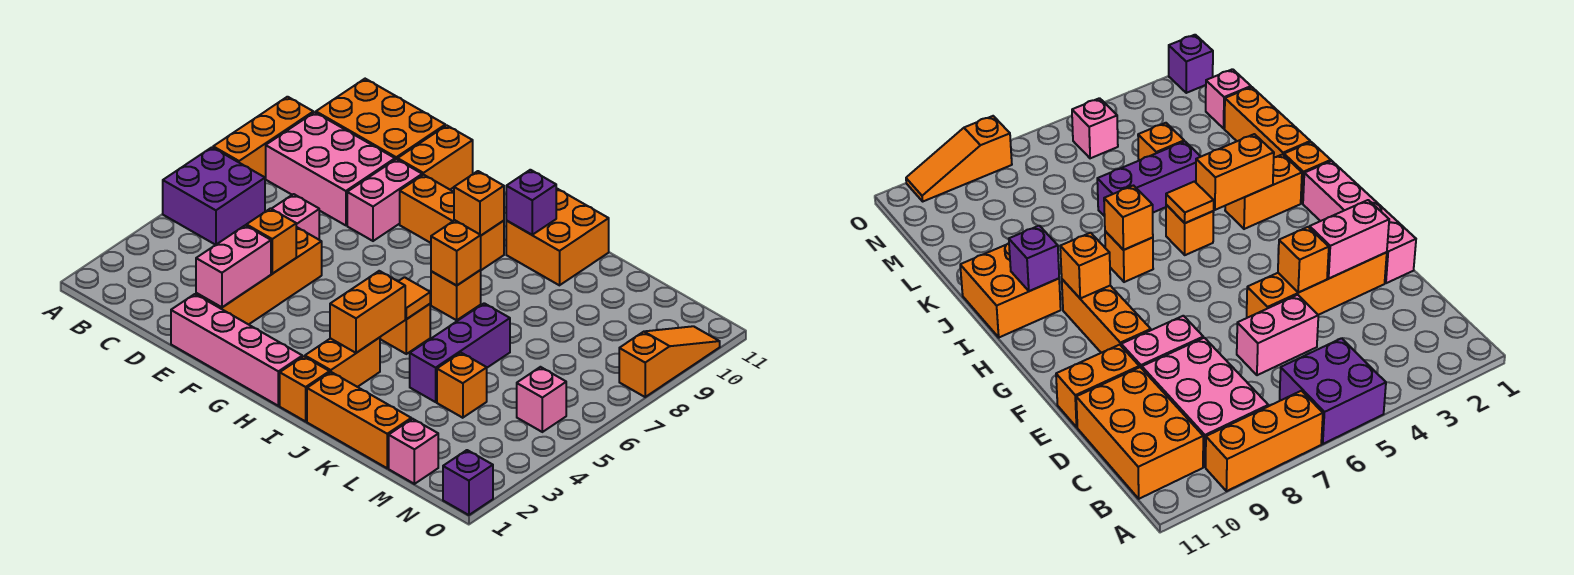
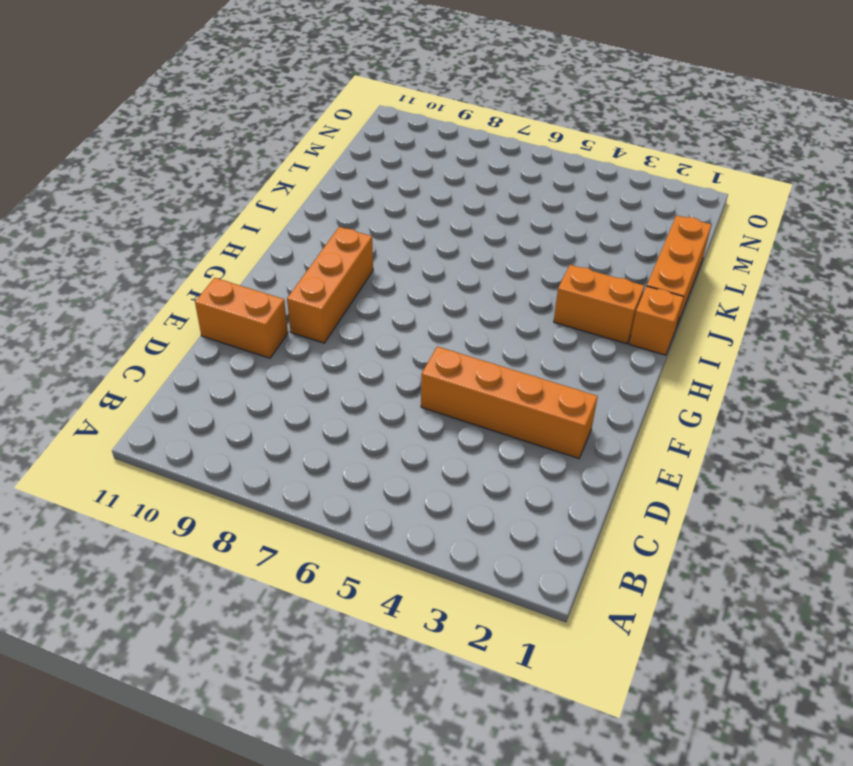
none -> purple brick A5:B6 level 1
none -> orange brick A7:A9 level 1
none -> pink brick B8:D9 level 1

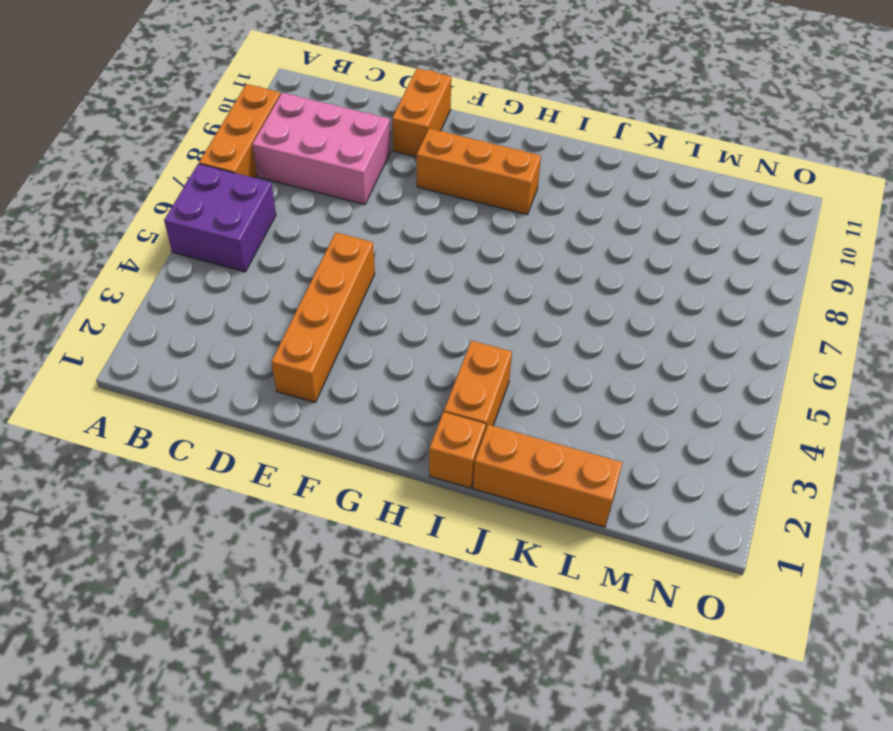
none -> orange brick B10:D11 level 1
none -> pink brick D5:D6 level 1
none -> pink brick E1:H1 level 1

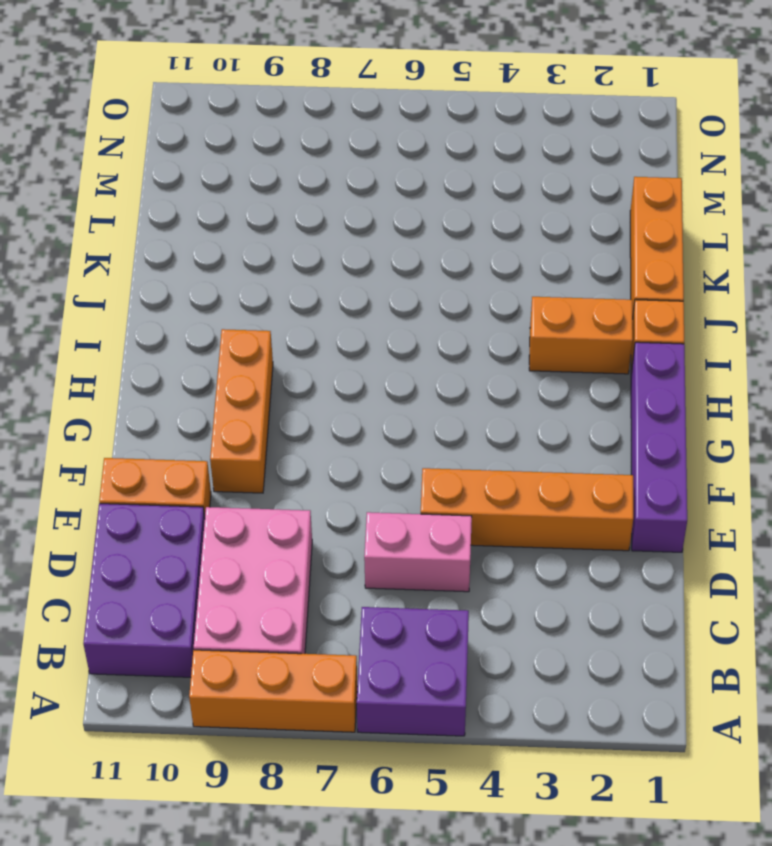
purple brick B10:D11 level 1 -> orange brick B10:D11 level 1
purple brick E1:H1 level 1 -> pink brick E1:H1 level 1
none -> pink brick E8:E9 level 1
none -> orange brick I5 level 1
none -> orange brick I7 level 1

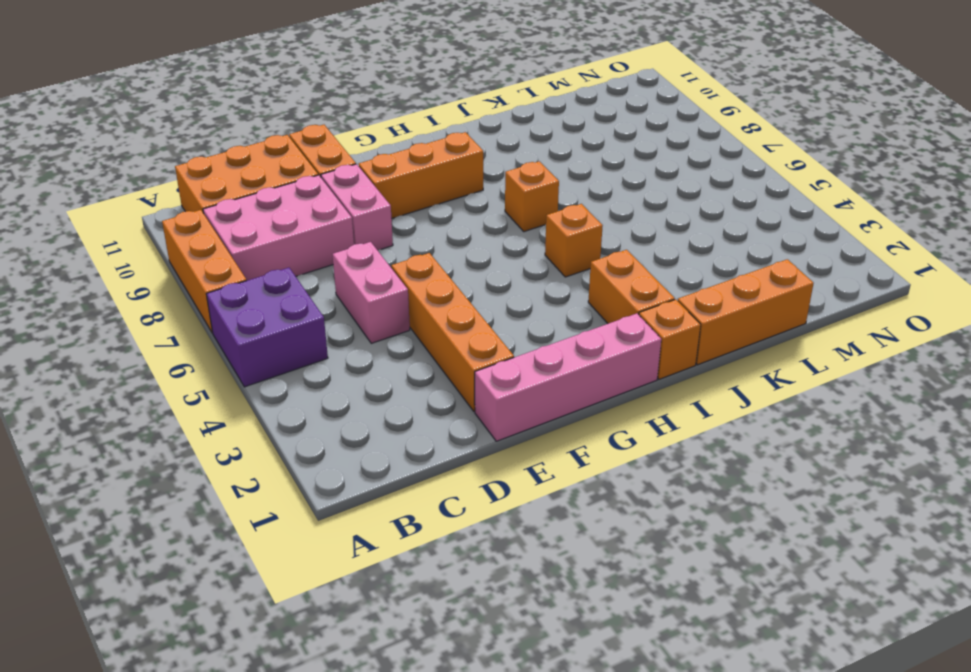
none -> orange brick I10:J11 level 1
none -> purple brick K4:K6 level 1
none -> orange brick L4 level 1

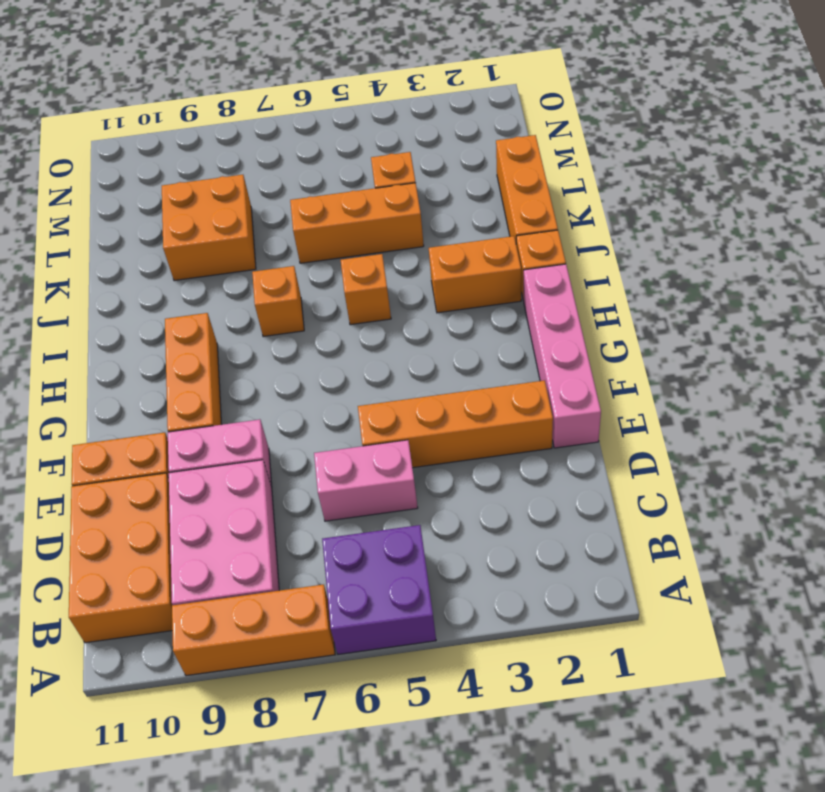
orange brick K4:K6 level 1 -> purple brick K4:K6 level 1
orange brick K8:L9 level 1 -> orange brick I10:J11 level 1
none -> pink brick M1 level 1
none -> pink brick N5 level 1
none -> purple brick O1 level 1

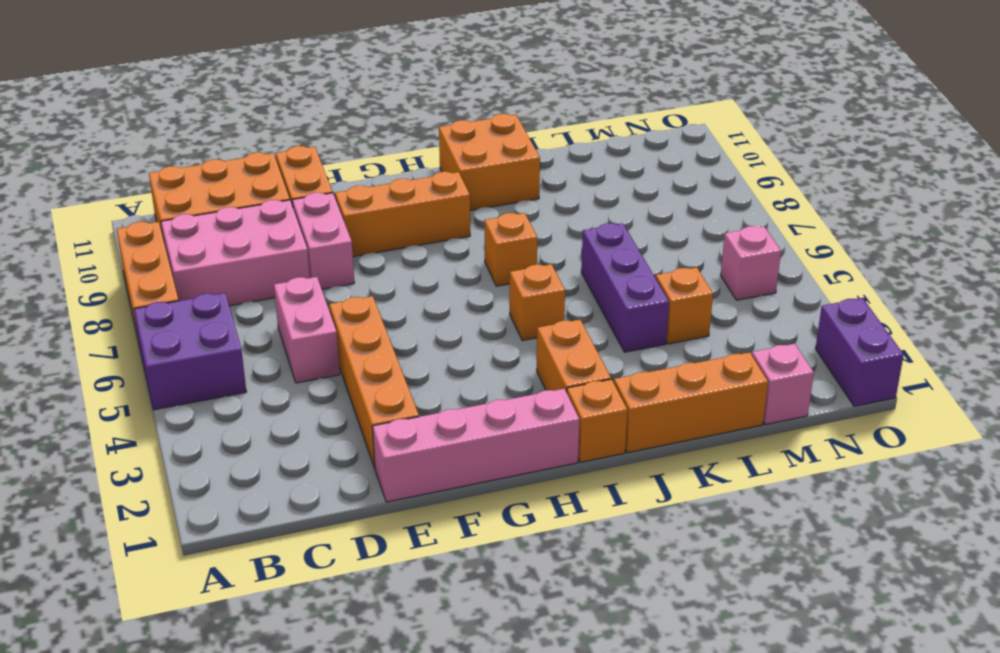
purple brick O1:O2 level 1 -> purple brick O1 level 1
none -> orange slope O8:O10 level 1 top 8
none -> pink brick E2:E3 level 2
none -> orange brick E4 level 2

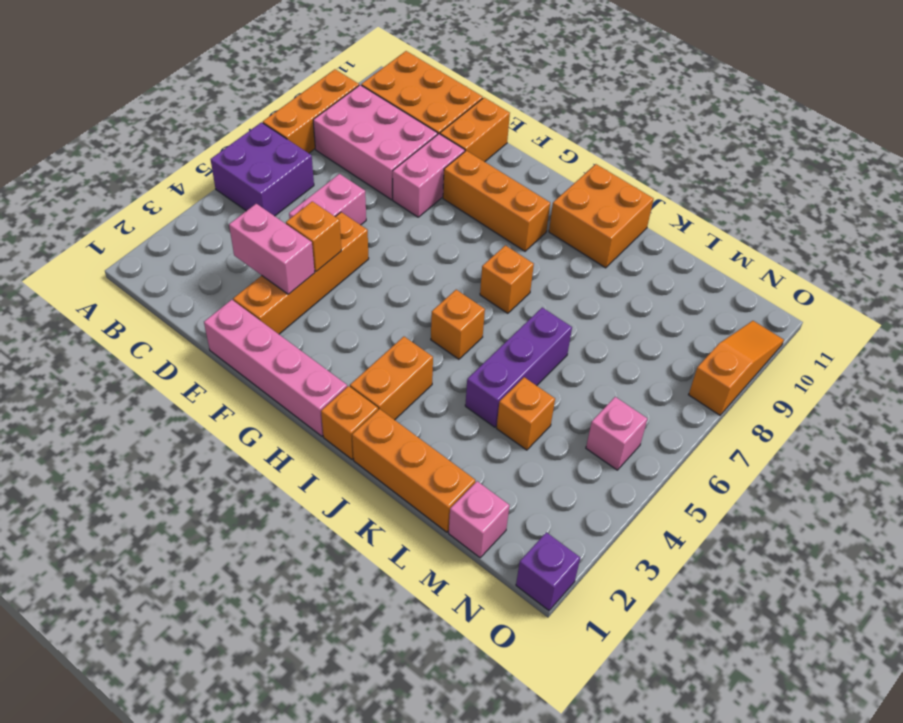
pink brick D3:E3 level 2 -> pink brick E2:E3 level 2
none -> orange brick H9 level 2
none -> orange brick I3:I4 level 2
none -> orange tile I5 level 2

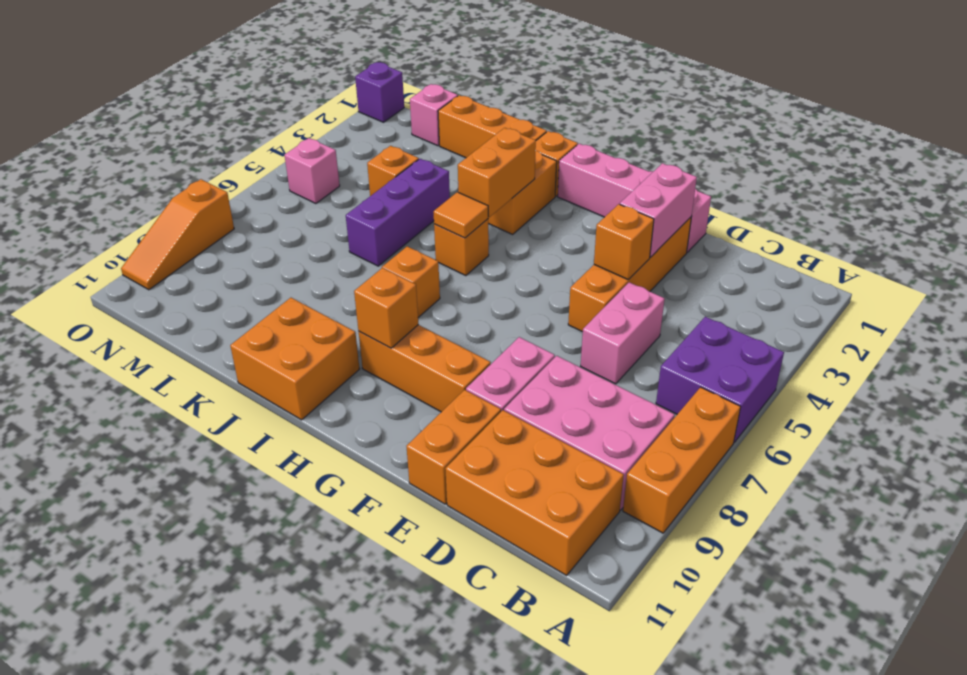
none -> orange brick I7 level 2
none -> purple brick I10 level 2

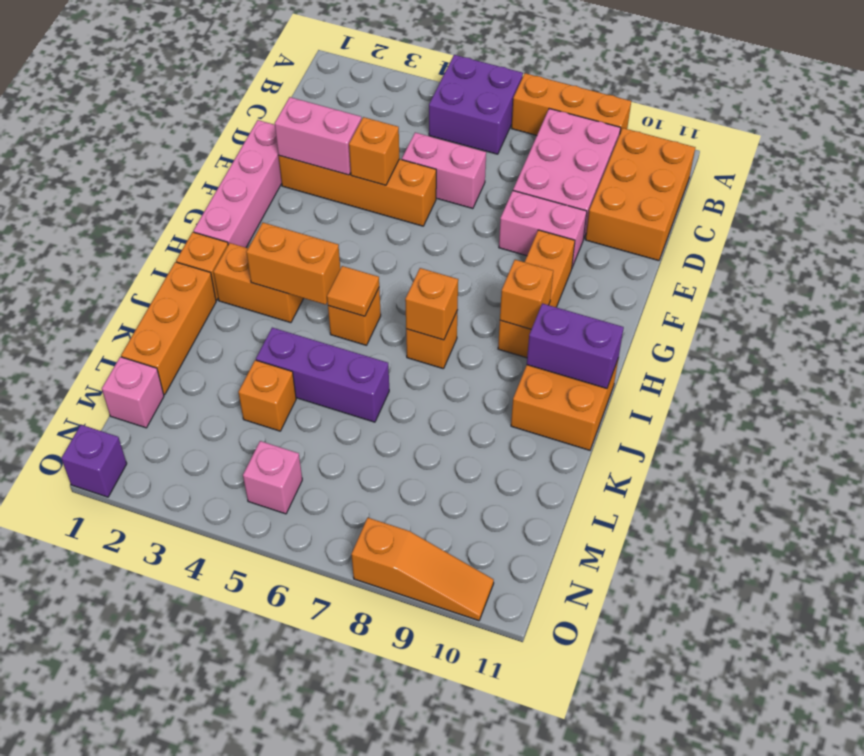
purple brick I10:I11 level 2 -> purple brick I10 level 2
none -> orange brick E10:E11 level 1

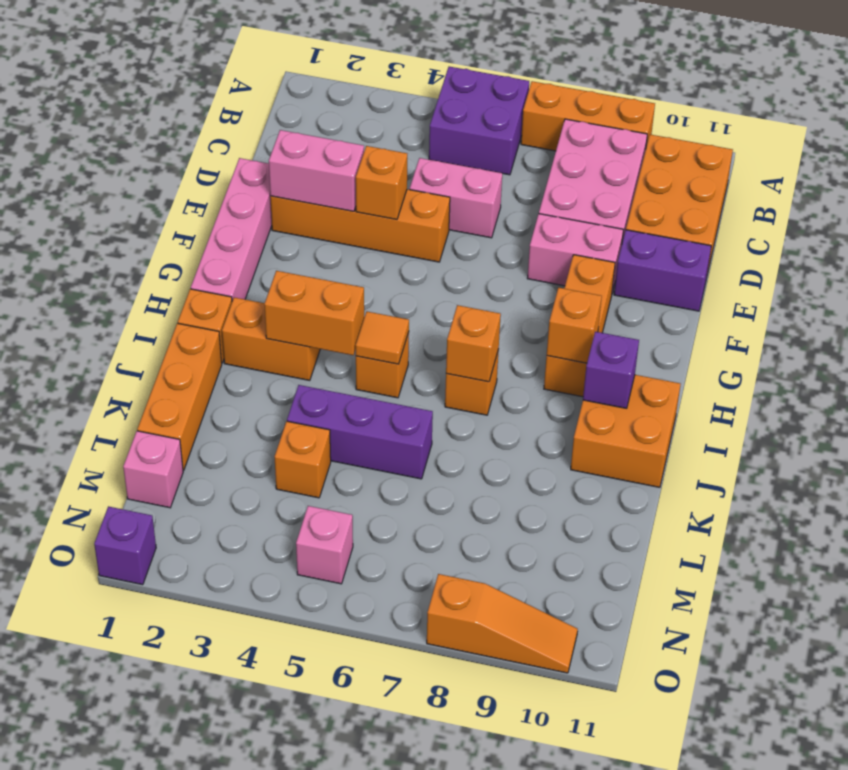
purple brick E10:E11 level 1 -> orange brick E10:E11 level 1

